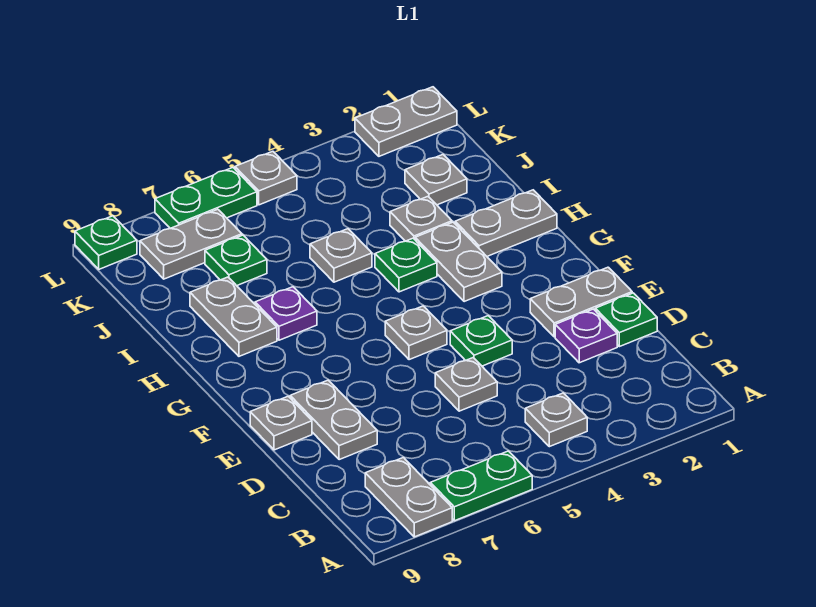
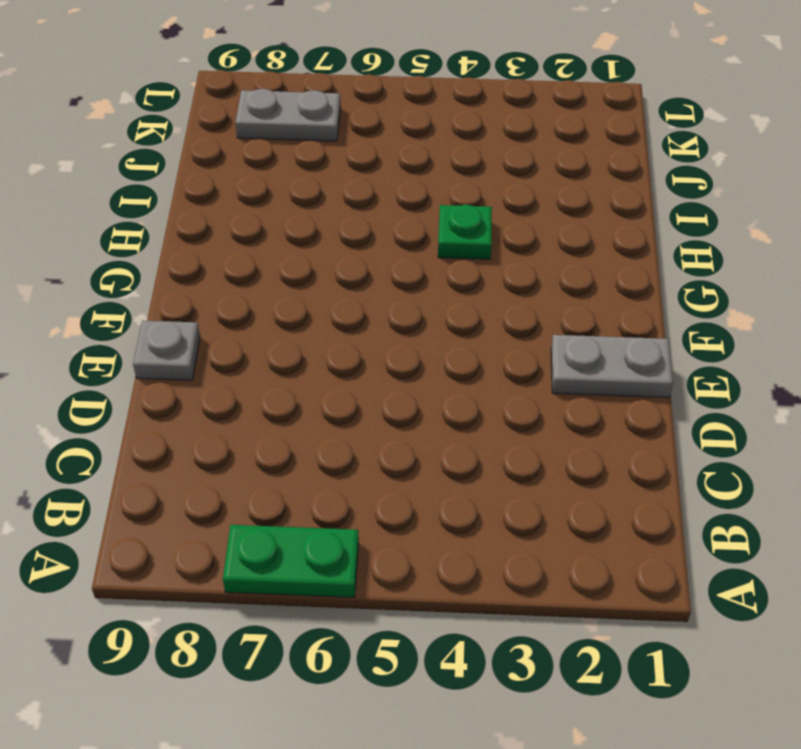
none -> grey plate A8:B8 level 1
none -> grey plate B4 level 1
none -> green plate D1 level 1

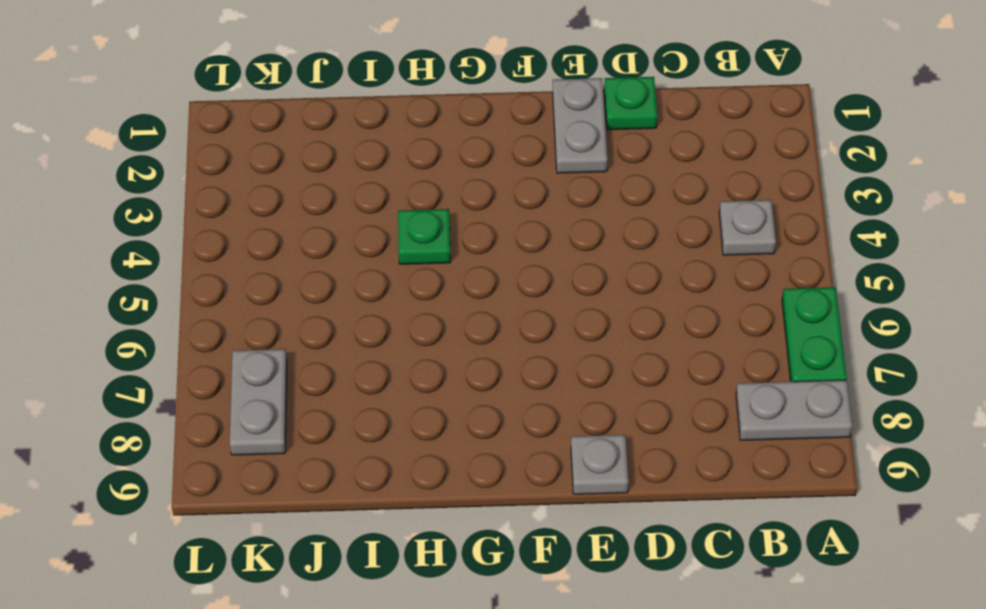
none -> purple plate D2 level 1
none -> grey plate D5 level 1
none -> grey plate D8:E8 level 1

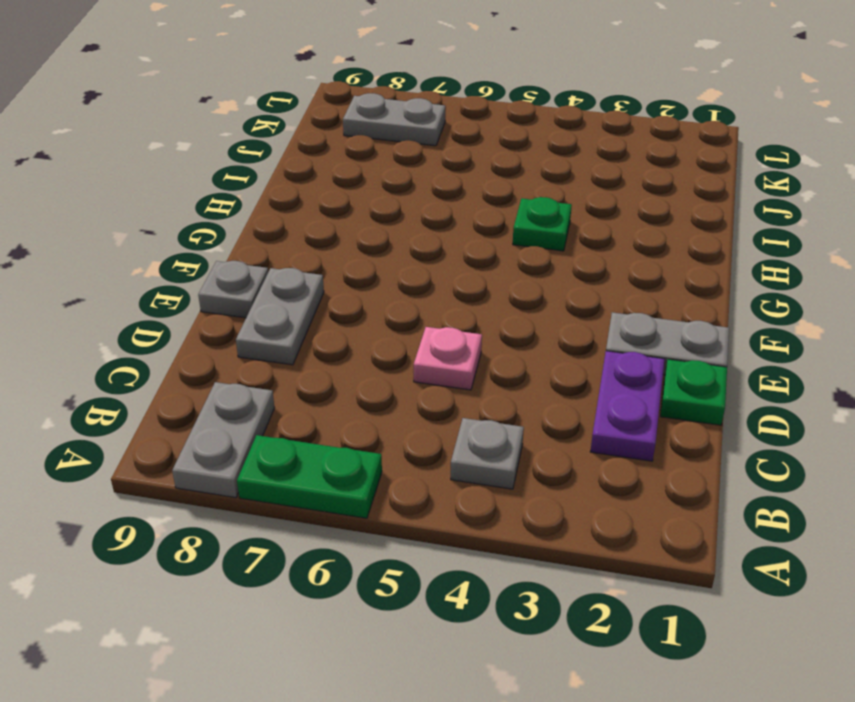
purple plate C2:D2 level 1 -> purple plate D2 level 1
pink plate D5 level 1 -> grey plate D5 level 1
none -> green plate E4 level 1
none -> grey plate F5 level 1
none -> grey plate G3:H3 level 1

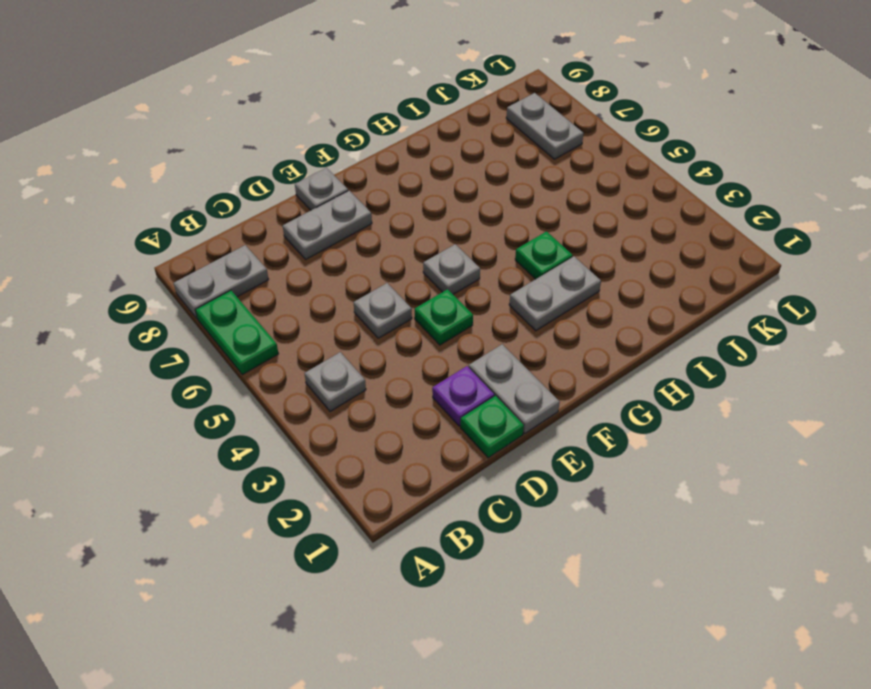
none -> grey plate H1:H2 level 1
none -> purple plate H7 level 1
none -> grey plate H8:I8 level 1

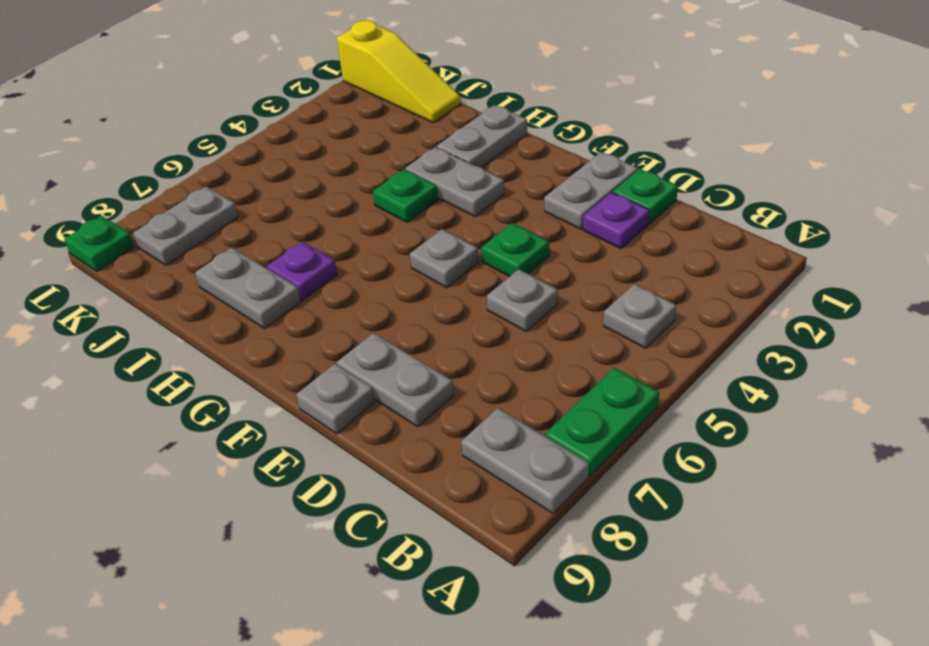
yellow slope J1:L1 level 1 top L -> grey plate L1:L2 level 1
none -> grey plate I3 level 1
none -> grey plate I5 level 1
none -> grey plate J2 level 1

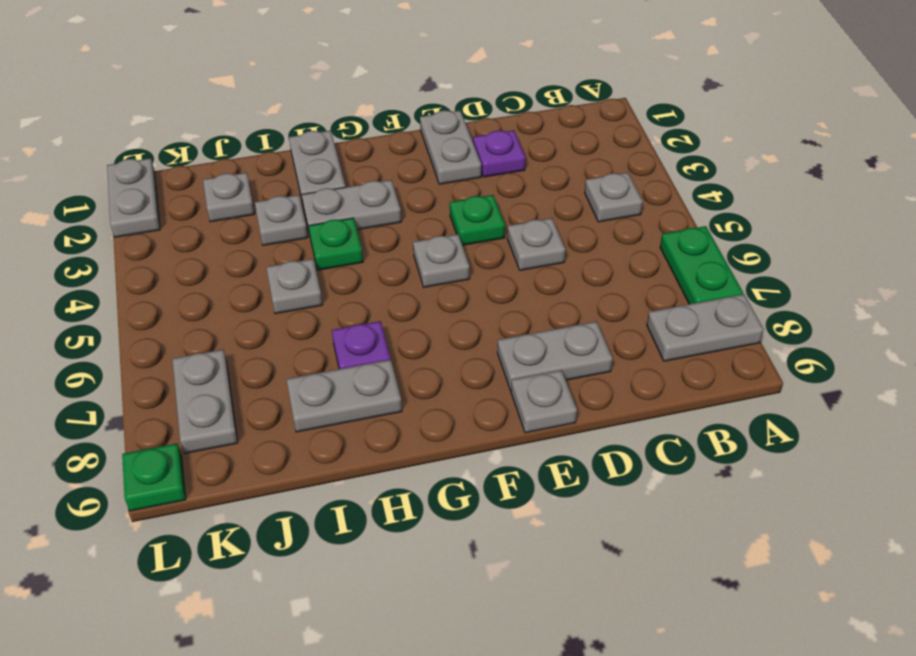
none -> green plate D1 level 1
none -> green plate J7 level 1
none -> grey plate L5 level 1

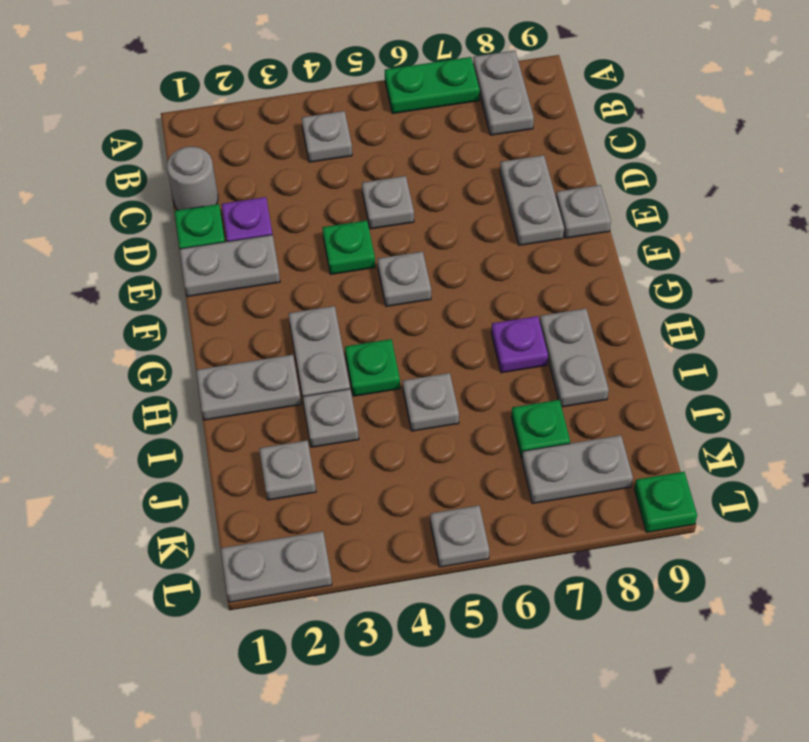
grey round brick C1 level 1 -> none
none -> green plate L6:L7 level 1

